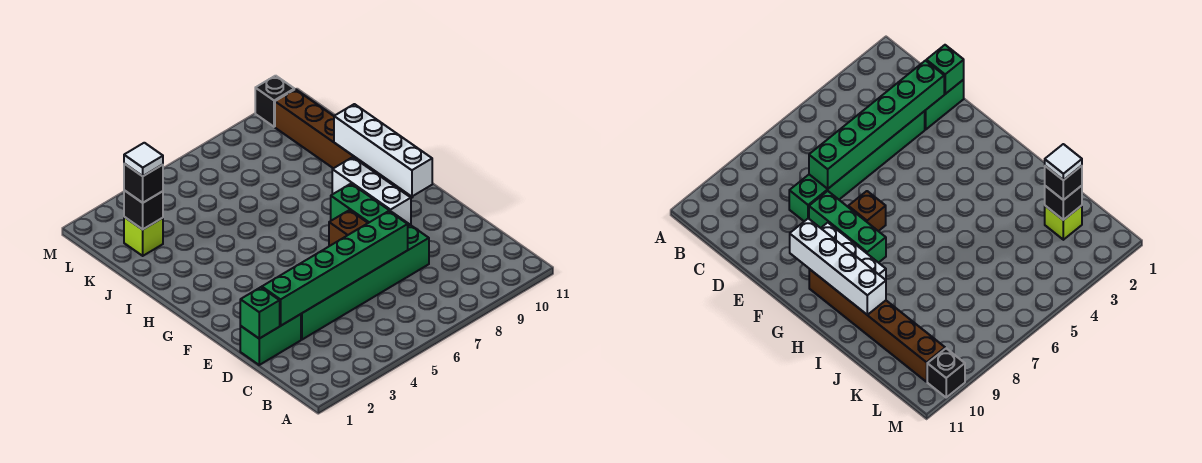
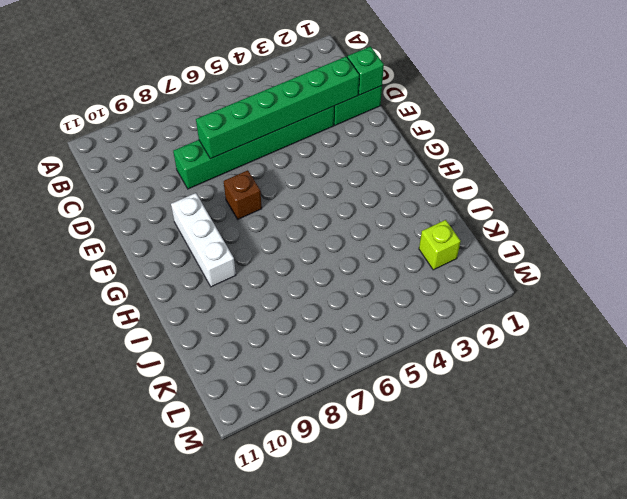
none -> green brick E8:G8 level 1
none -> brown brick G10:L10 level 1
none -> black brick M10 level 1

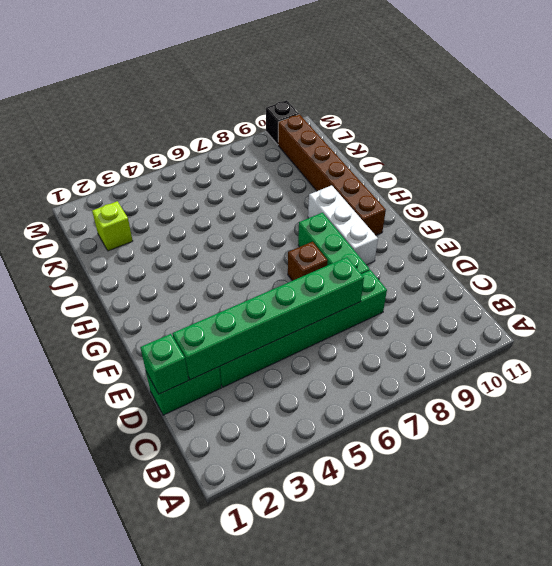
none -> white brick F10:I10 level 2
none -> black brick K2 level 2
none -> black brick K2 level 3

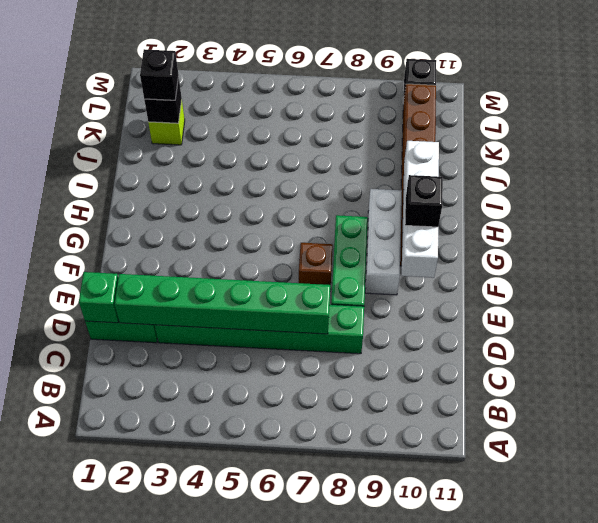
black brick G10 level 3 -> none
none -> white tile K2 level 4

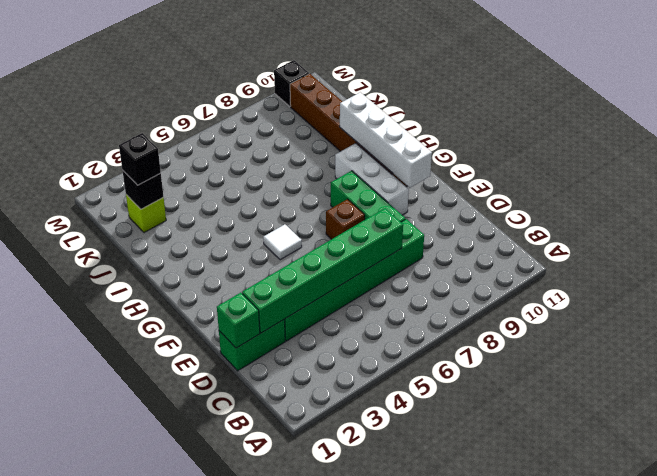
white tile G5 level 1 -> white tile K2 level 4

